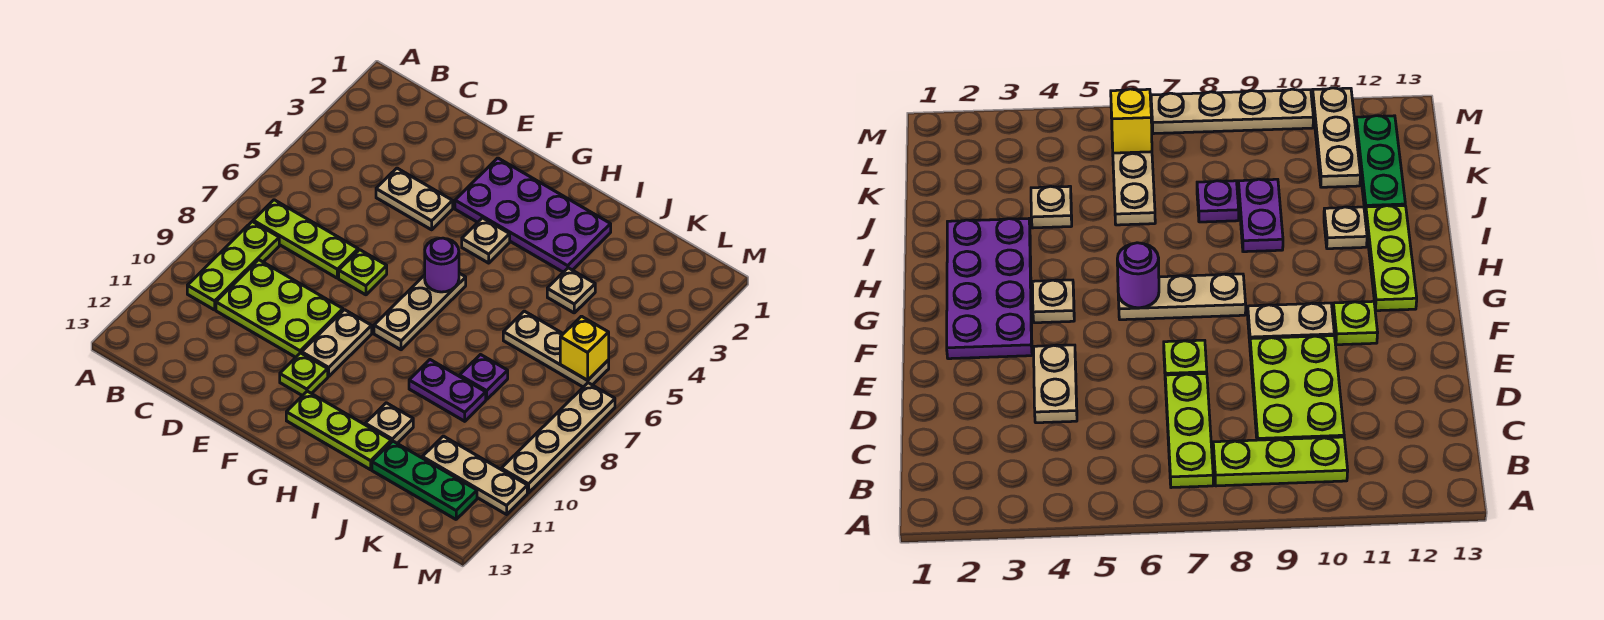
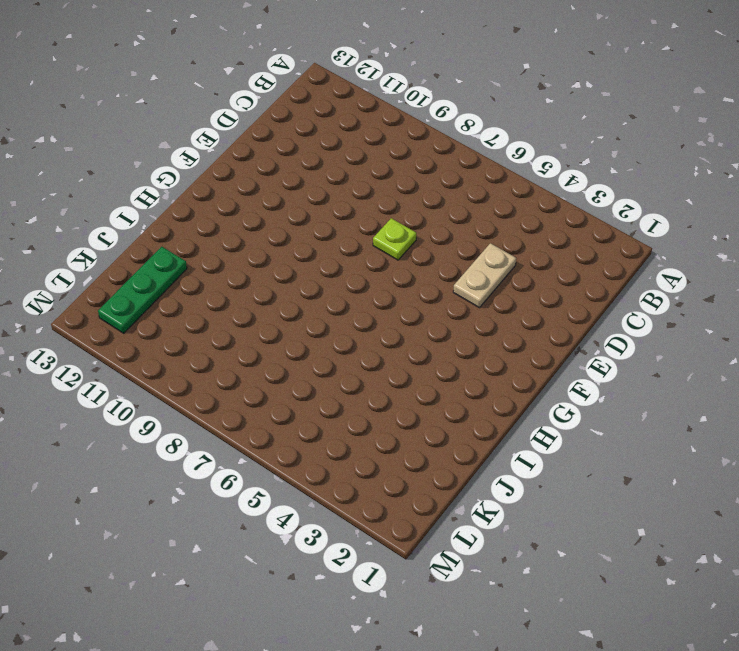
none -> lime plate B7:D7 level 1
none -> lime plate B8:B10 level 1
none -> lime plate C9:E10 level 1

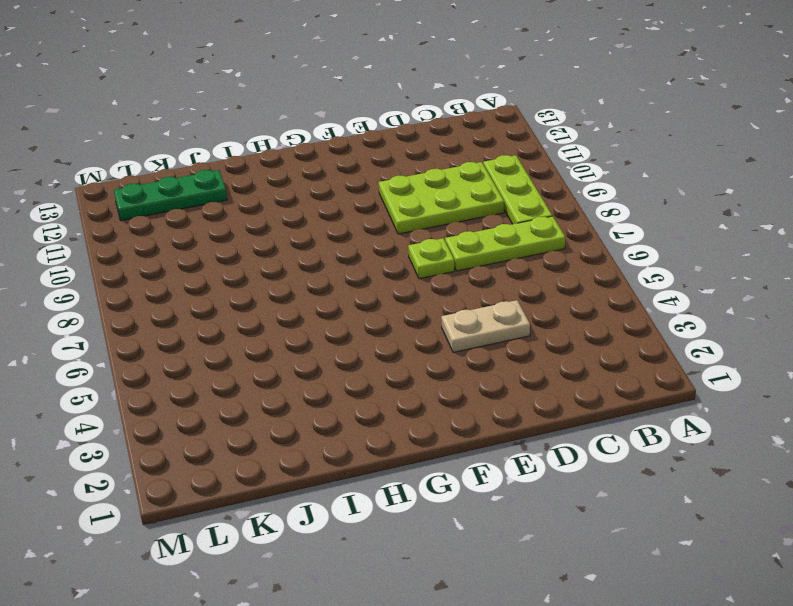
none -> purple plate F2:I3 level 1
none -> tan plate F9:F10 level 1
none -> lime plate F11 level 1

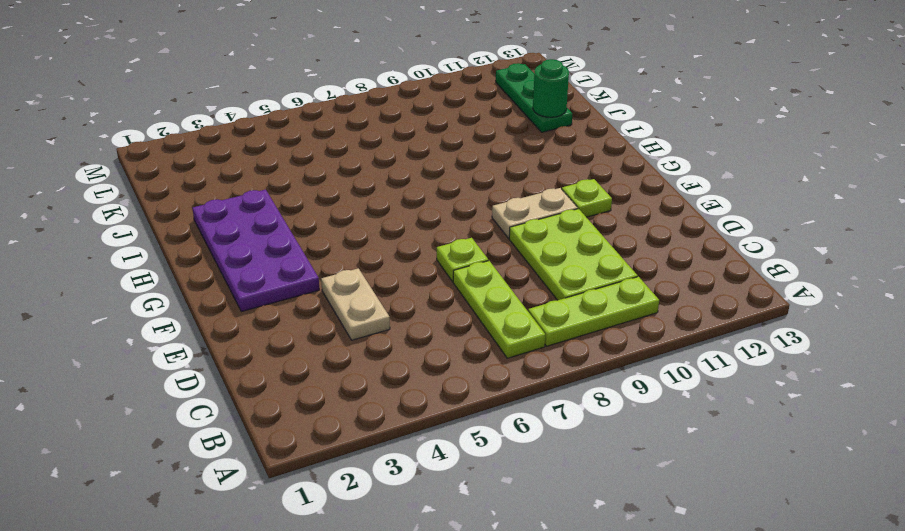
green round brick J12 level 2 -> none
none -> tan plate G4 level 1
none -> tan plate G6:G8 level 1
none -> lime plate G12:I12 level 1

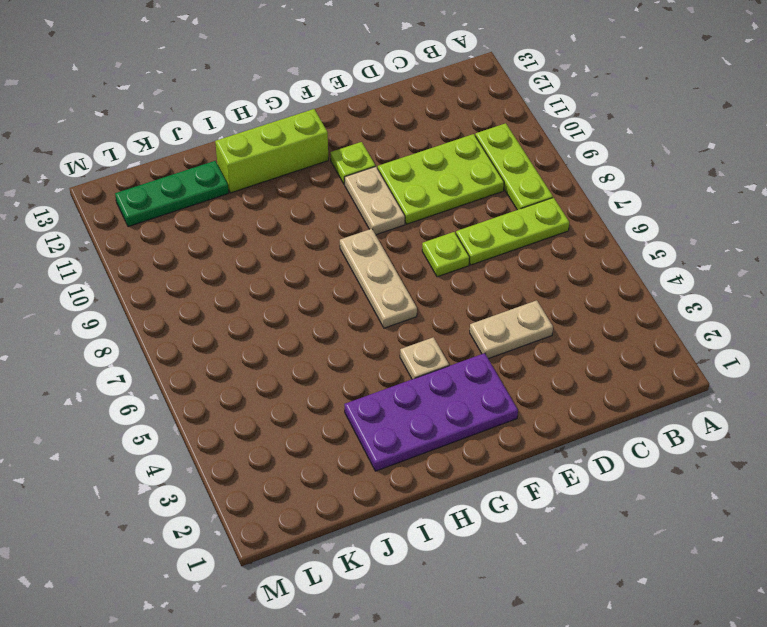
lime brick G12:I12 level 1 -> lime plate G12:I12 level 1
none -> purple plate I9:J9 level 1
none -> tan plate I11 level 1
none -> tan plate J4 level 1

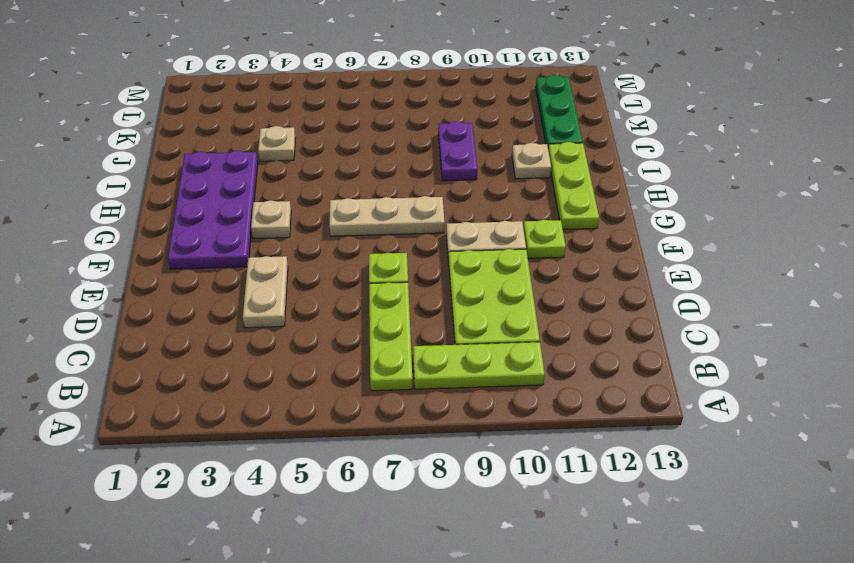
none -> tan plate J6:L6 level 1
none -> purple plate J8 level 1
none -> tan plate K11:M11 level 1

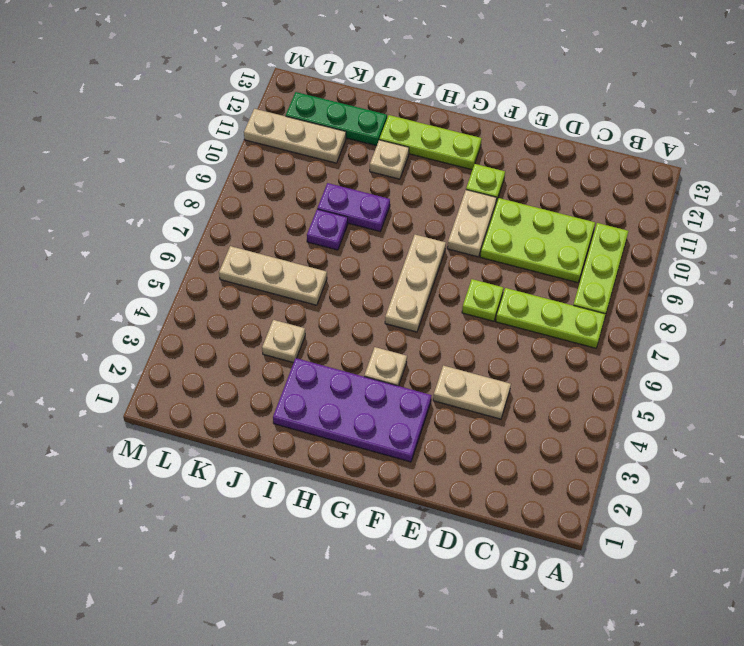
none -> tan plate M7:M10 level 1
none -> purple round brick G6 level 2
none -> yellow brick L6 level 2

